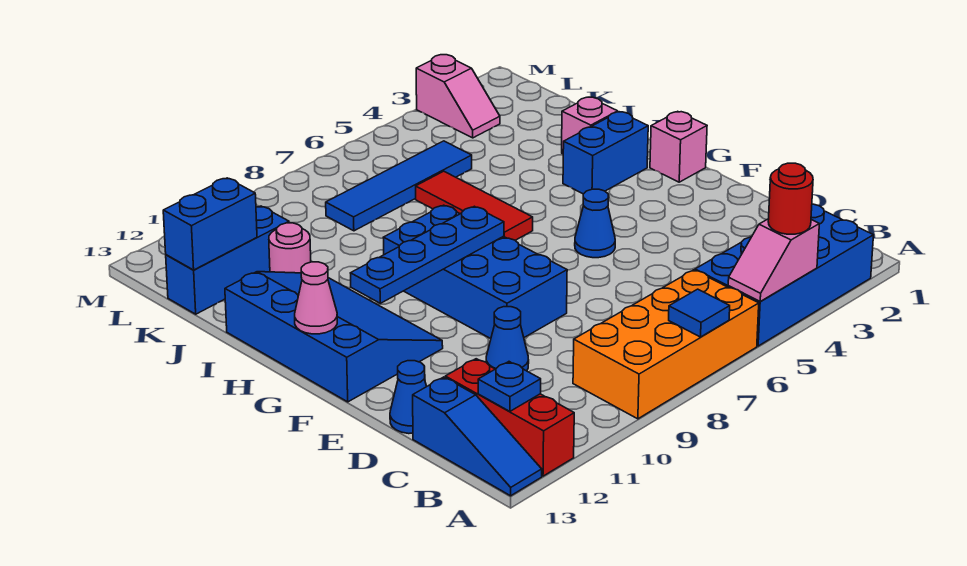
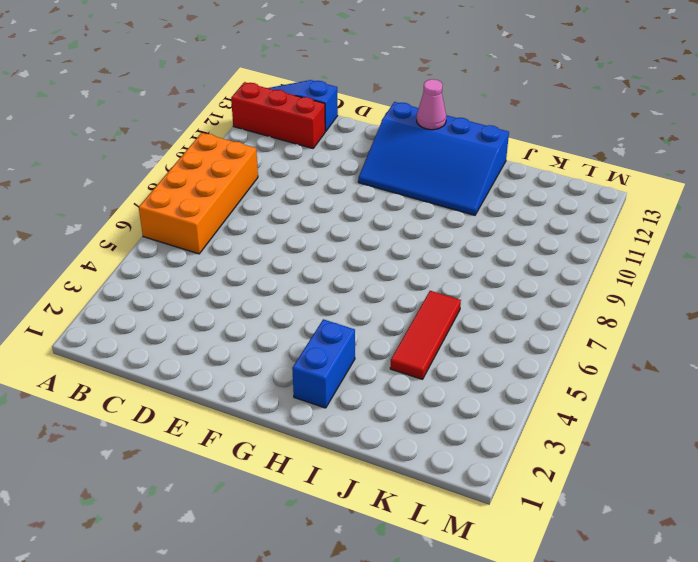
red tile J4:J6 level 1 -> red tile H6:J6 level 1
none -> blue brick A2:B5 level 1
none -> blue cone D10 level 1
none -> blue cone D13 level 1

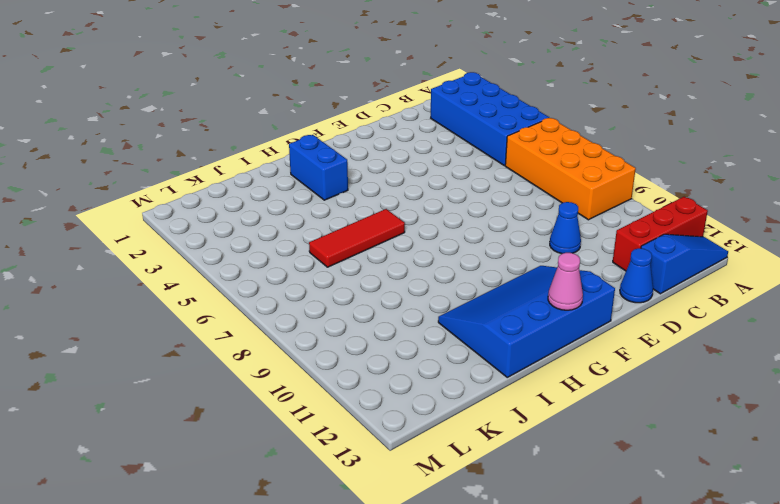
none -> blue brick E8:H9 level 1
none -> blue cone F5 level 1
none -> pink brick G1 level 1

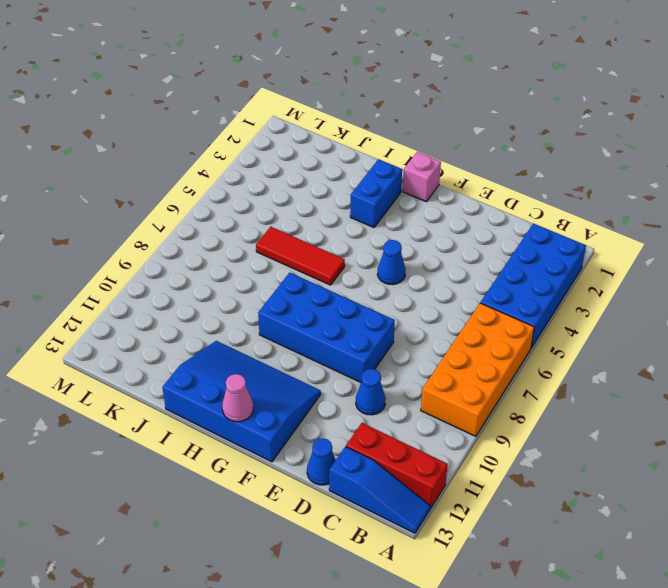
none -> pink brick I2 level 1
none -> pink round brick J11 level 1
none -> blue tile K5:K8 level 1

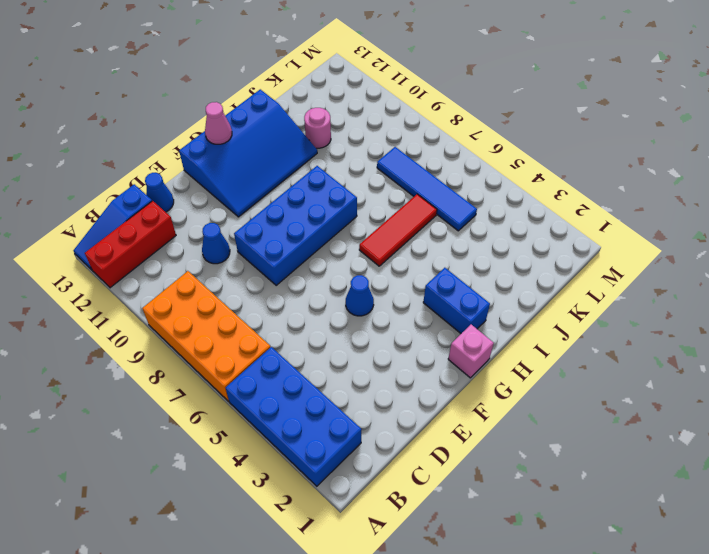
none -> pink brick I2 level 1
none -> blue brick K11:K13 level 1
none -> pink slope L3:M3 level 1 top M

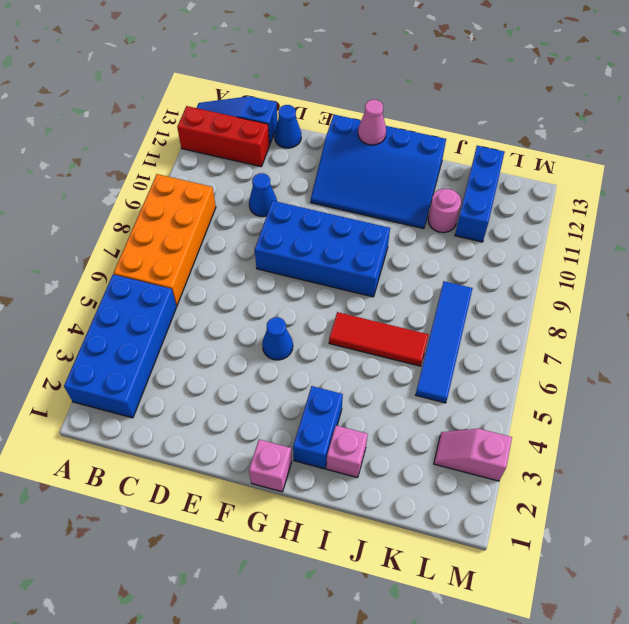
none -> pink slope A4:A5 level 2 top 4
none -> blue tile A7 level 2
none -> blue plate B12 level 2

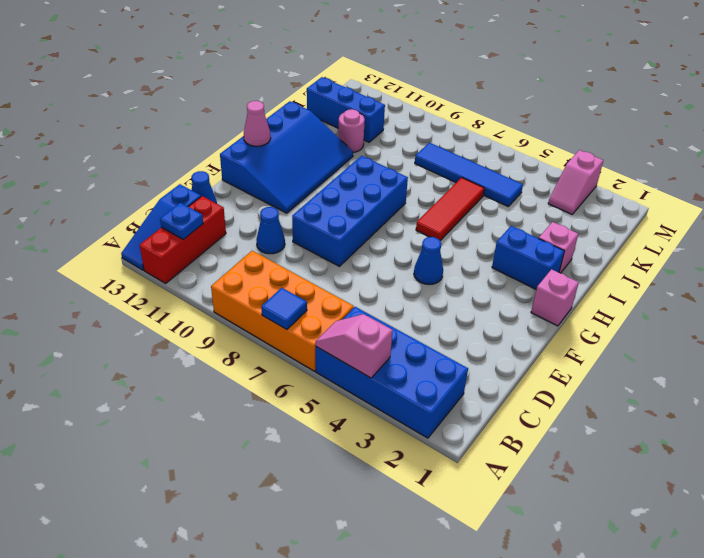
none -> blue plate G8:G11 level 2
none -> blue brick K12:K13 level 2
none -> red round brick A4 level 3

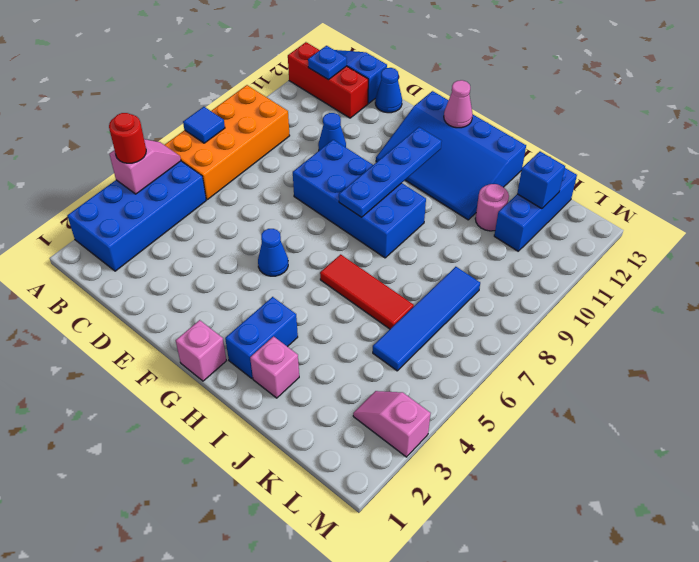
blue brick K12 level 2 -> blue brick K12:K13 level 2

